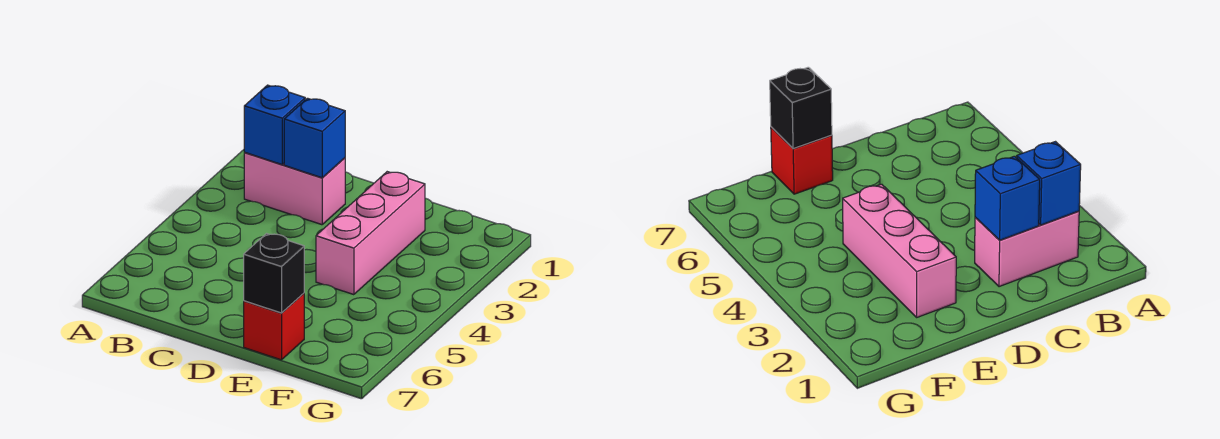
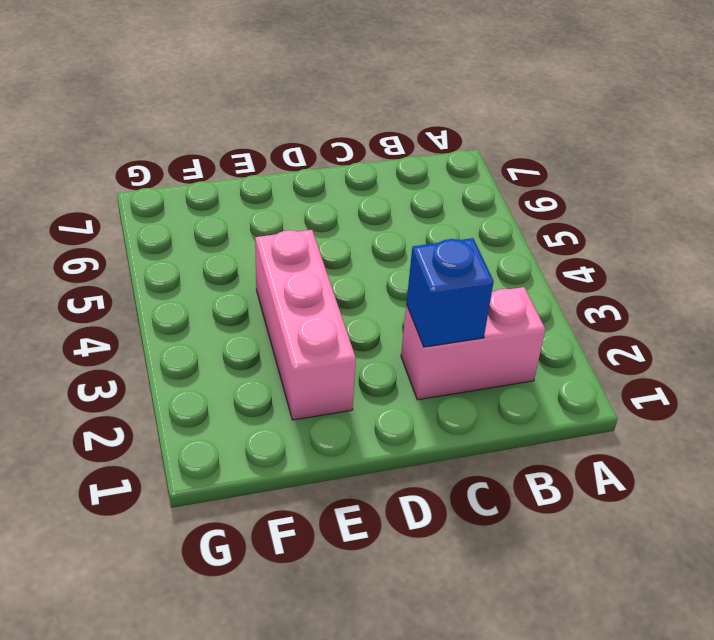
none -> red brick E7 level 1
none -> blue brick B2 level 2

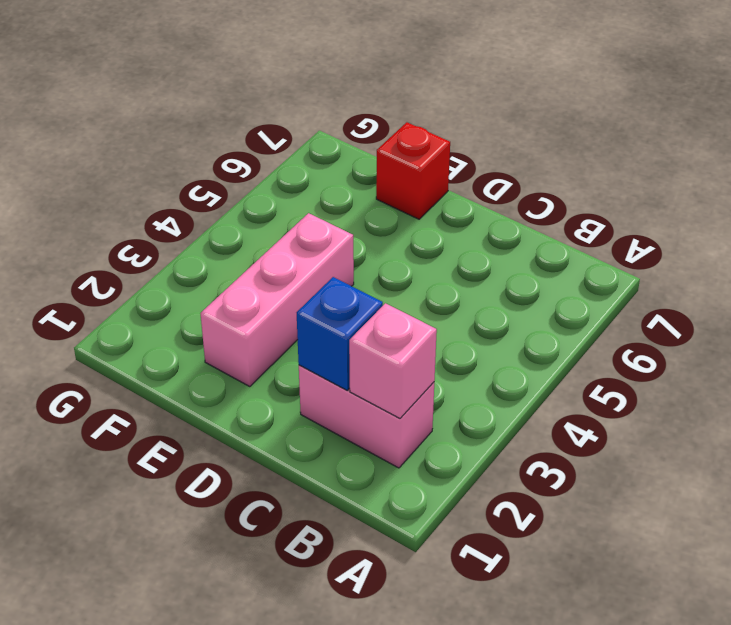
pink brick B2 level 2 -> blue brick B2 level 2
none -> black brick E7 level 2

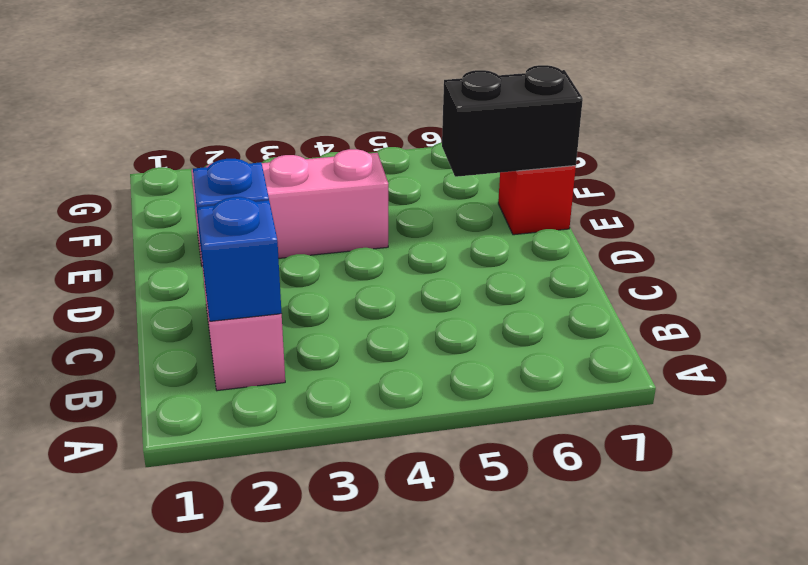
black brick E6:E7 level 2 -> black brick E7 level 2

